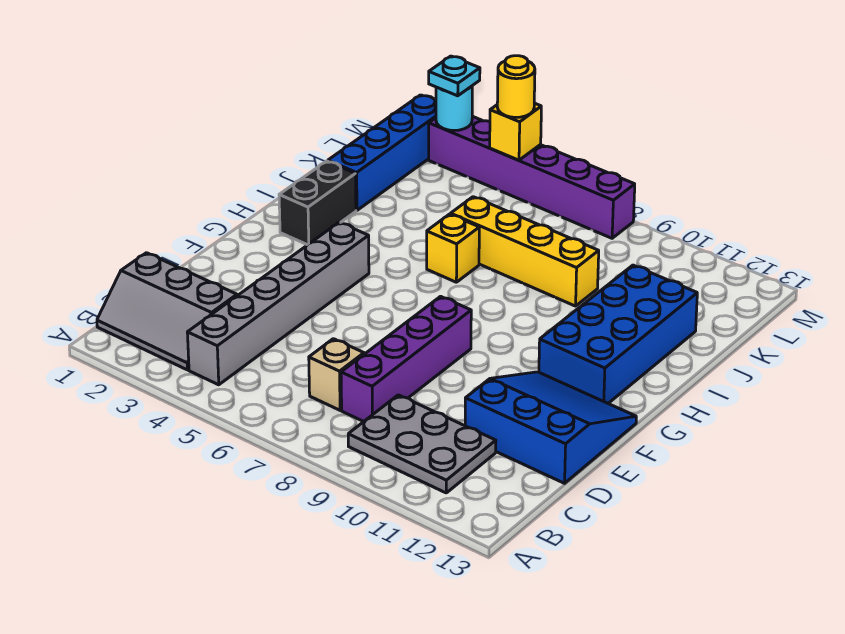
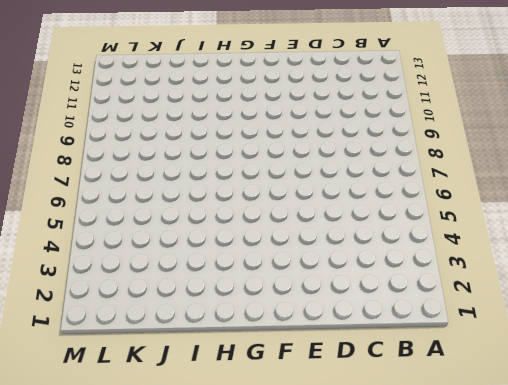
none -> grey slope B1:C3 level 1 top C
none -> grey brick B4:G4 level 1
none -> grey plate B9:C11 level 1

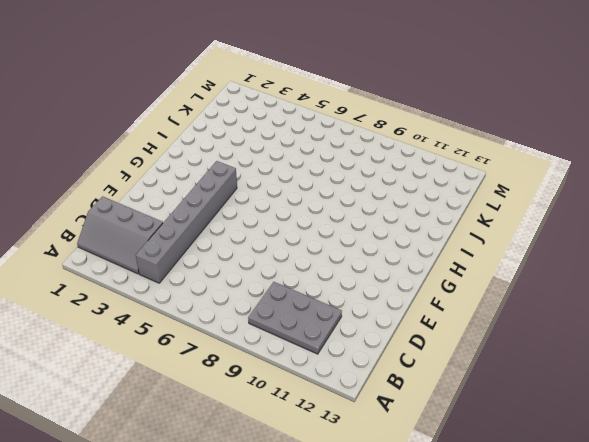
none -> tan brick C7 level 1
none -> purple brick C8:F8 level 1
none -> blue slope D11:F13 level 1 top D

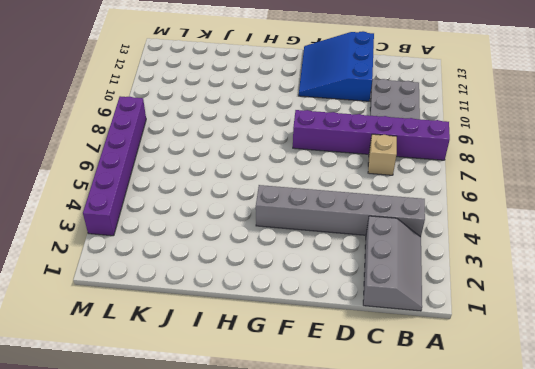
purple brick A8:F8 level 1 -> purple brick C8:F8 level 1
none -> blue brick G11:J12 level 1
none -> black brick H2:I2 level 1
none -> yellow brick I6 level 1

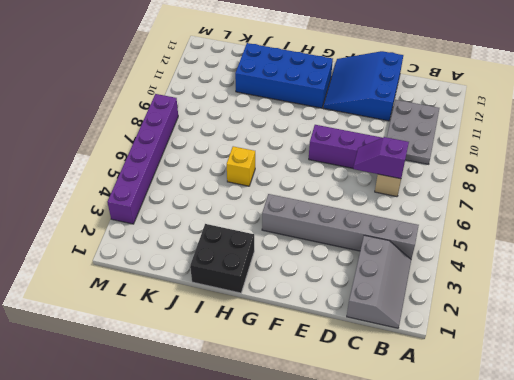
purple slope C7:D7 level 2 top C -> none
black brick H1:I2 level 1 -> black brick H2:I2 level 1
none -> blue brick J2:M2 level 1
none -> yellow brick J6:J9 level 1
none -> cyan round brick M3 level 2

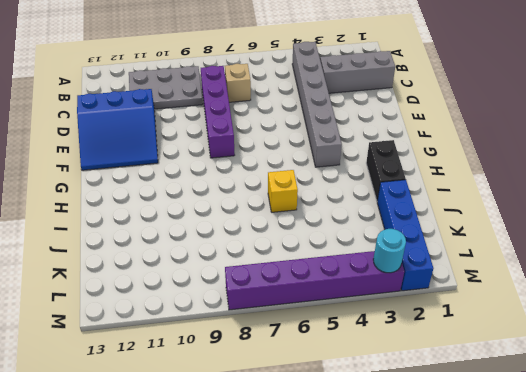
none -> blue brick G11:J12 level 1
none -> yellow brick J6:J9 level 1
none -> yellow brick M5 level 2

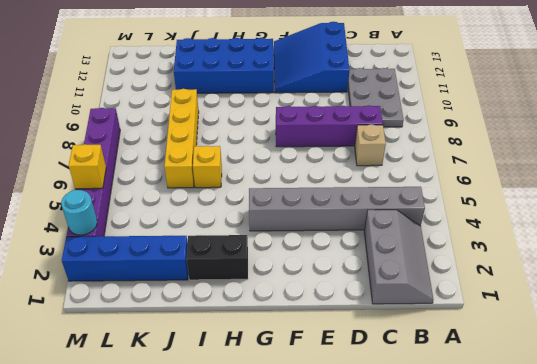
none -> cyan plate M3 level 3
none -> yellow round brick M5 level 3

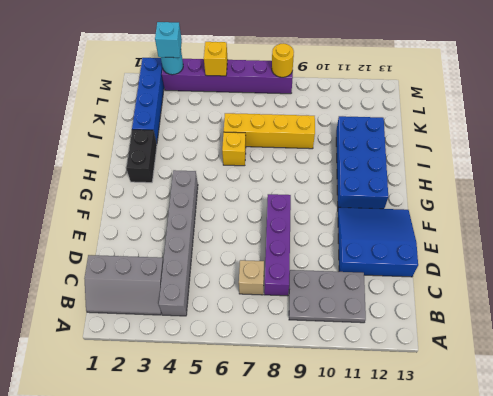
cyan brick M3 level 3 -> cyan plate M3 level 3
yellow round brick M8 level 2 -> yellow round brick M5 level 3

